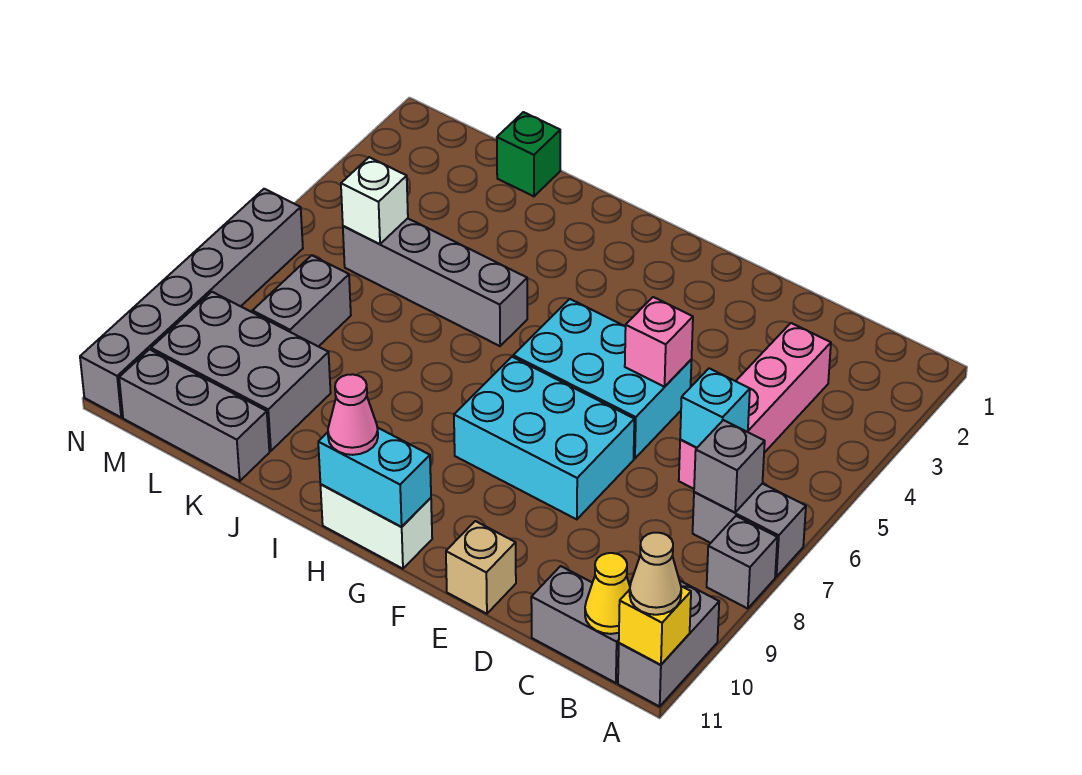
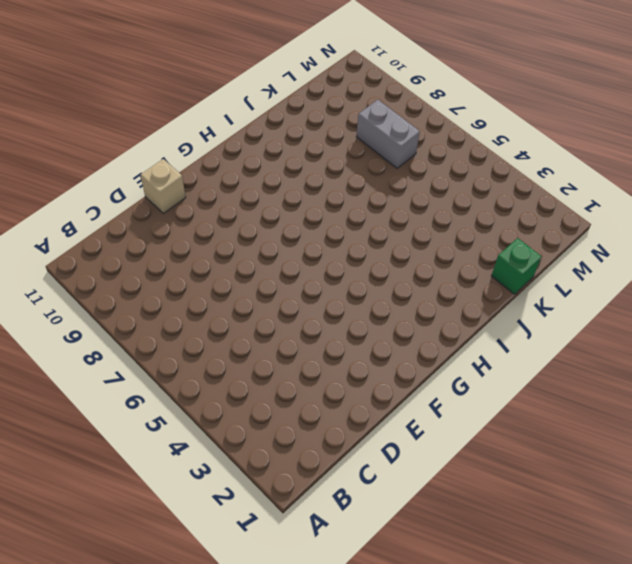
none -> grey brick A7:B7 level 1
none -> grey brick A8 level 1
none -> grey brick A10:A11 level 1

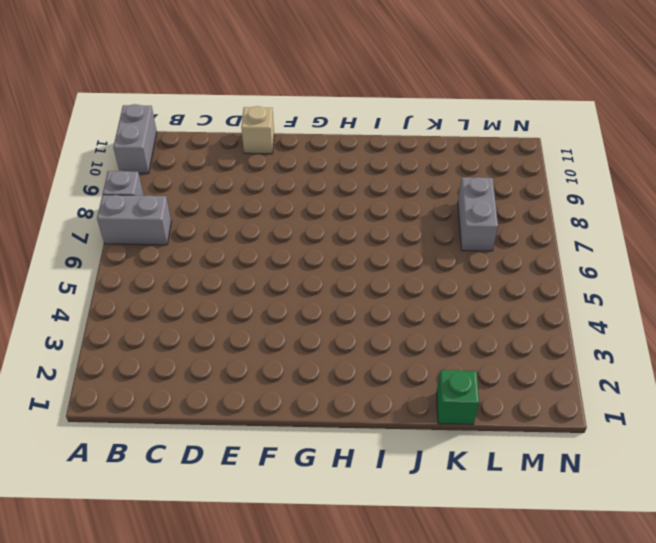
none -> grey brick B11:C11 level 1
none -> pink brick C3:C6 level 1
none -> cyan brick E5:G6 level 1

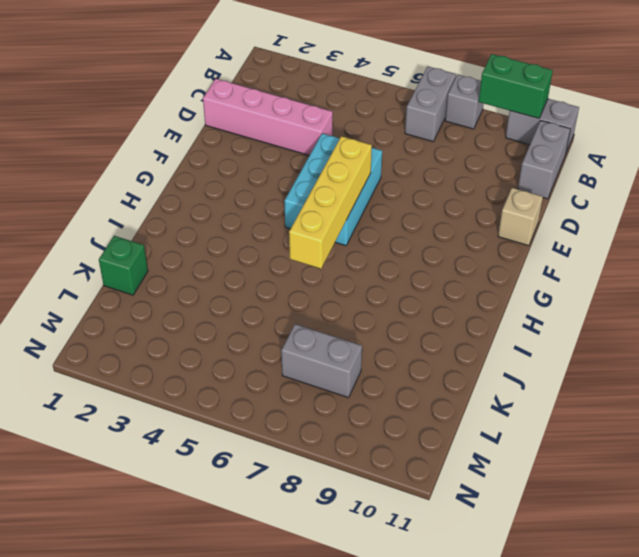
green brick A9:A10 level 2 -> none
pink brick D1:D4 level 1 -> pink brick C3:C6 level 1
yellow brick F6:I6 level 2 -> none
none -> cyan brick E7:G8 level 1
none -> white brick G11:H11 level 1
none -> grey brick I5:L5 level 1

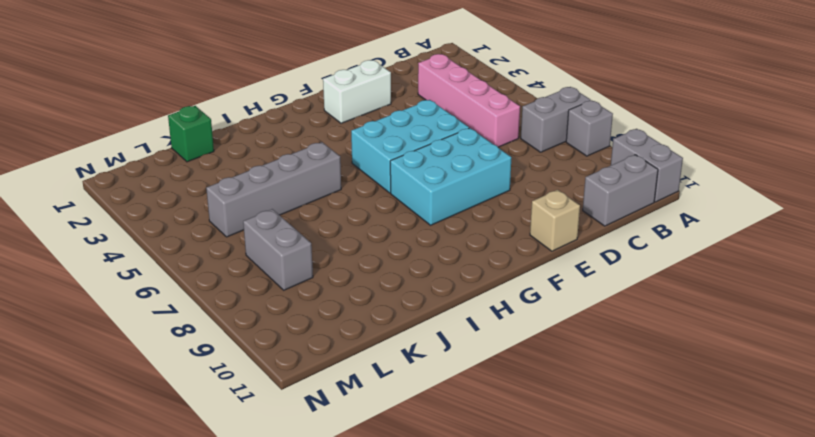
white brick E2:F2 level 1 -> white brick G11:H11 level 1
none -> grey brick K9:M10 level 1
none -> grey brick K11:M11 level 1
none -> grey brick N6:N11 level 1

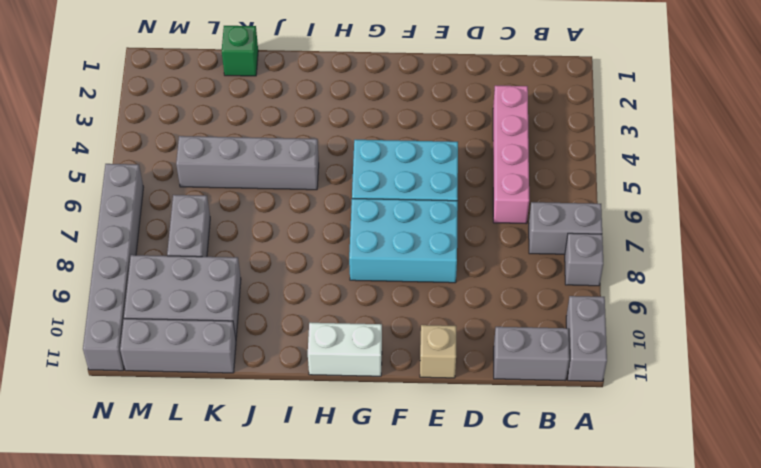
none -> yellow brick A11 level 2
none -> grey brick B7 level 2
none -> yellow cone B11 level 2

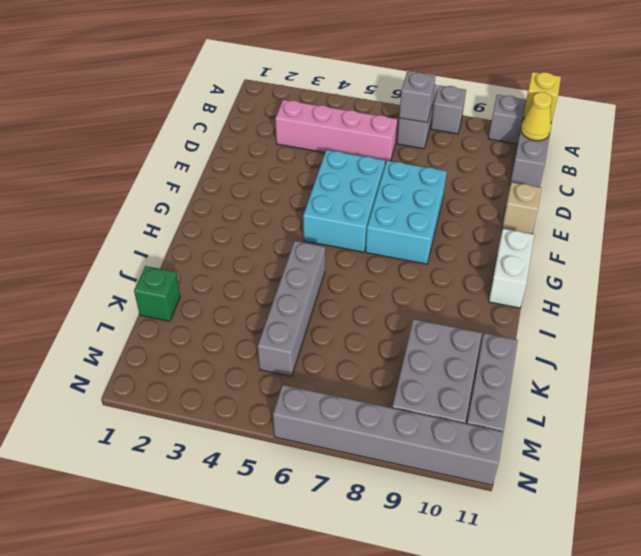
none -> grey brick L7:L8 level 1
none -> cyan brick C6 level 2
none -> pink brick E5 level 2

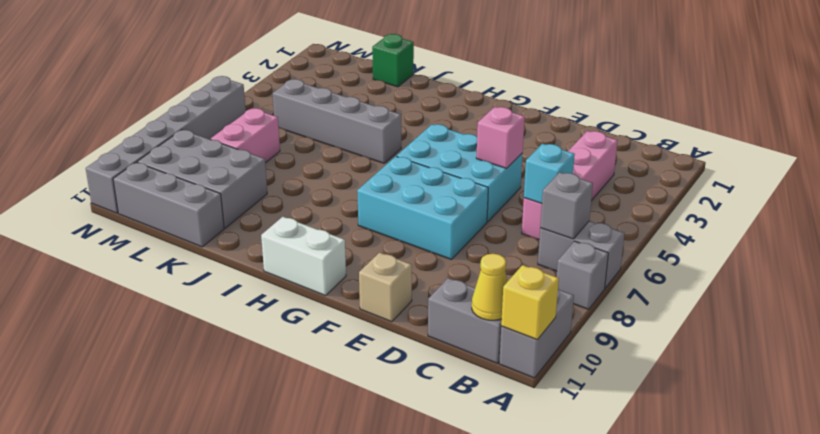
pink brick L7:L8 level 1 -> grey brick L7:L8 level 1
none -> cyan brick G11:H11 level 2
none -> white brick L5 level 2
none -> tan cone A11 level 3

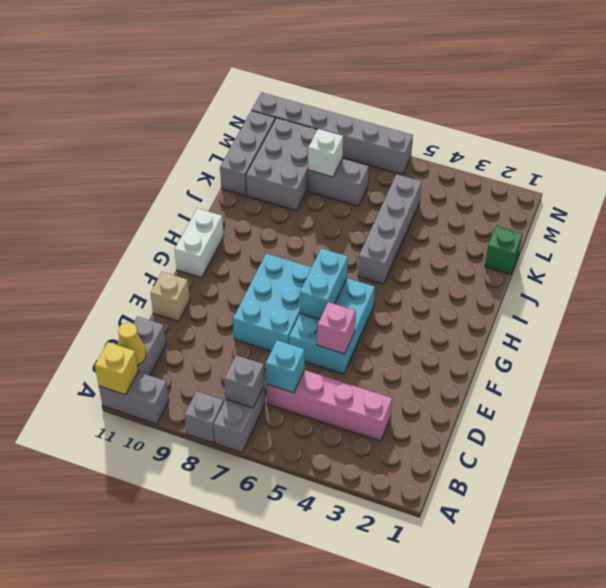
cyan brick F6:G6 level 2 -> cyan brick G11:H11 level 2
white brick L8 level 2 -> white brick L5 level 2
none -> tan cone A11 level 3
none -> pink cone H11 level 3

